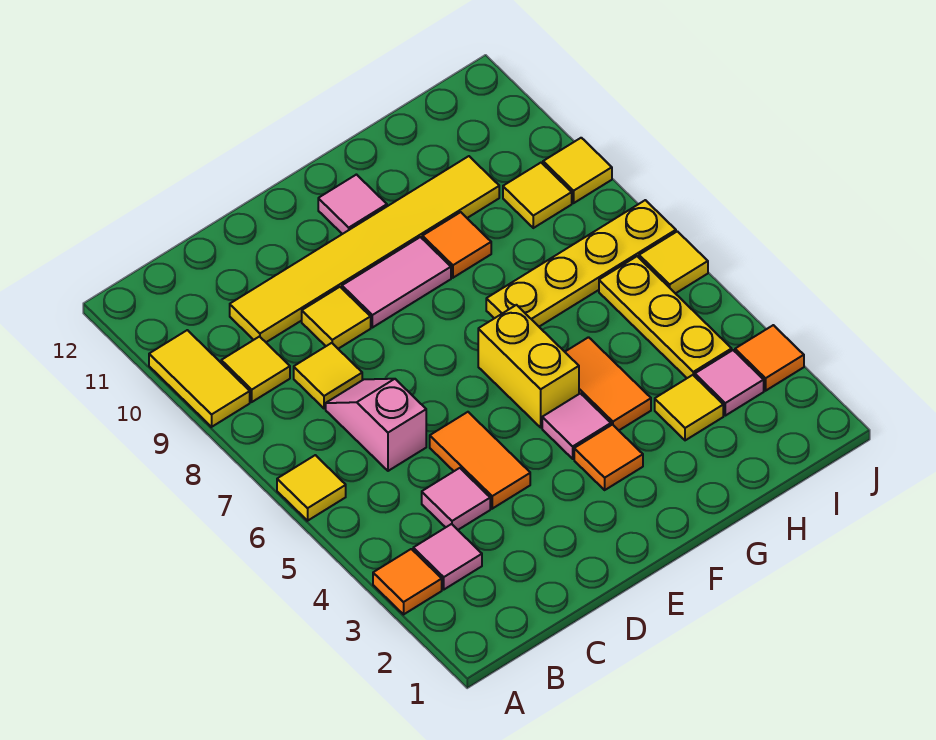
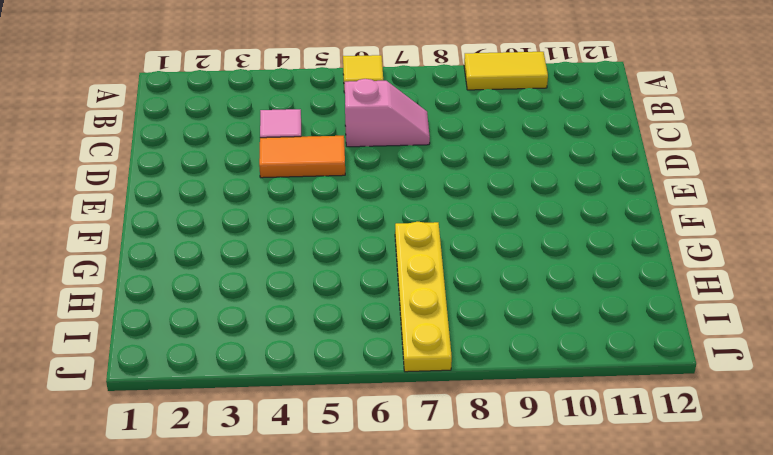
none -> orange tile A3 level 1
none -> pink tile B3 level 1
none -> yellow tile B9 level 1

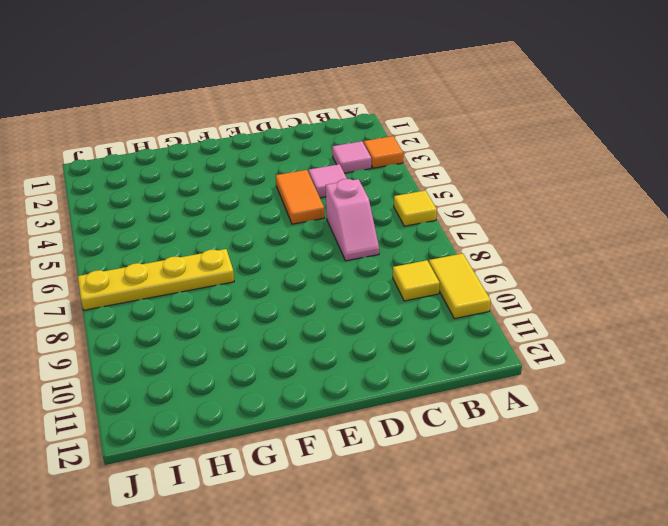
none -> yellow tile C8 level 1
none -> yellow tile C10:H10 level 1
none -> yellow tile D9 level 1

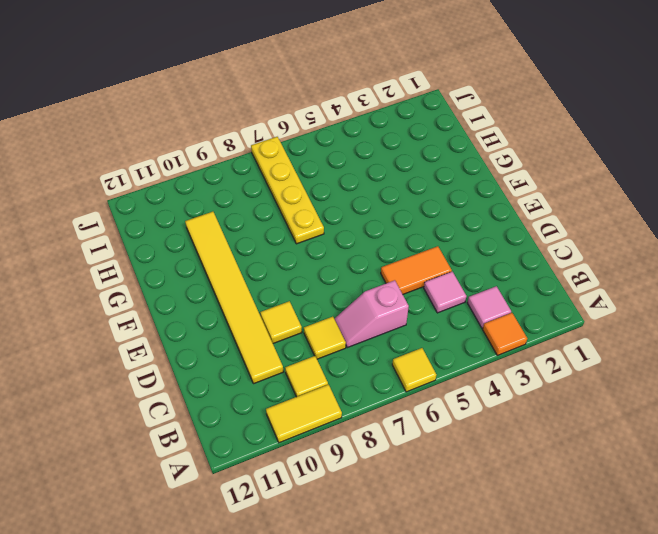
none -> pink tile E9:F9 level 1
none -> orange tile F3 level 1
none -> pink tile F4 level 1

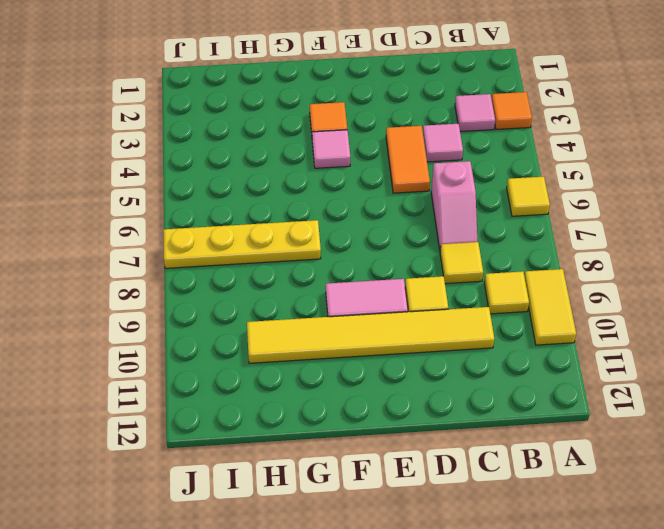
none -> yellow brick F5:F6 level 1
none -> pink tile F11 level 1
none -> orange tile G4:G5 level 1

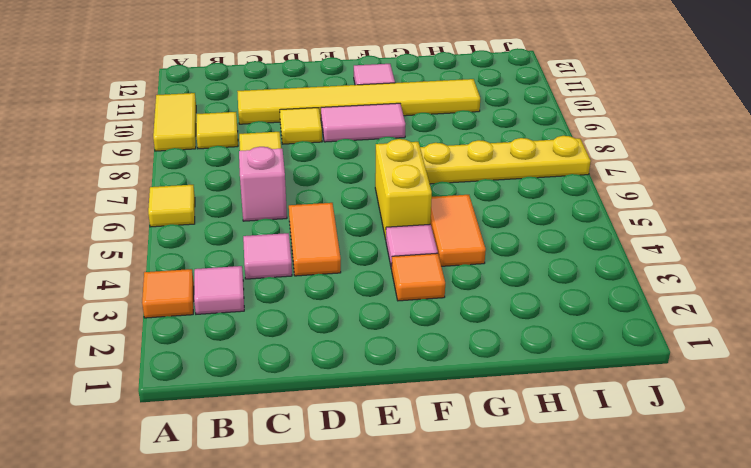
none -> orange tile G9 level 1
none -> yellow tile H3 level 1
none -> pink tile I3 level 1

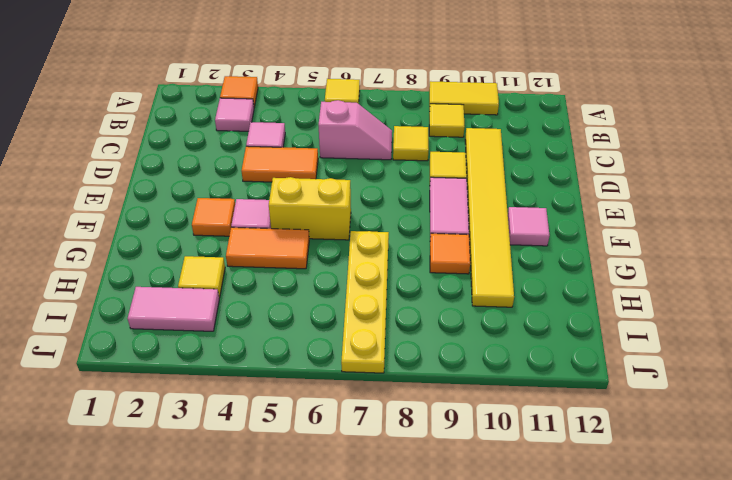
pink tile I2:I3 level 1 -> pink tile I3 level 1
none -> yellow plate I4:I6 level 1
none -> yellow tile I9 level 1
none -> orange tile J3 level 1

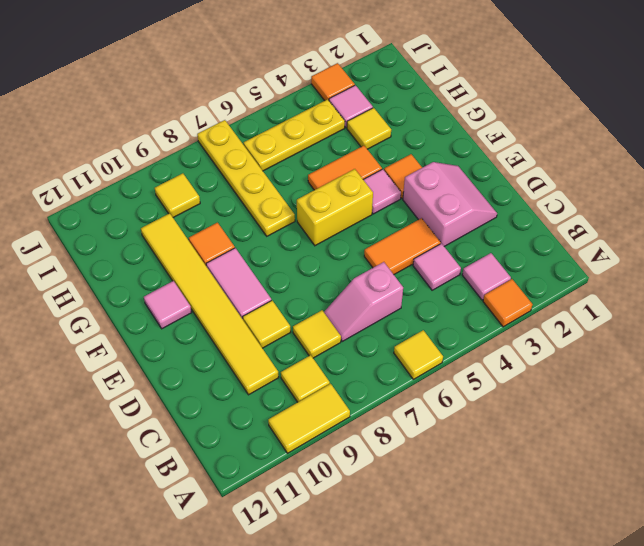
pink slope D2:E3 level 1 top 3 -> none
none -> yellow tile J6 level 1
none -> yellow tile J9 level 1

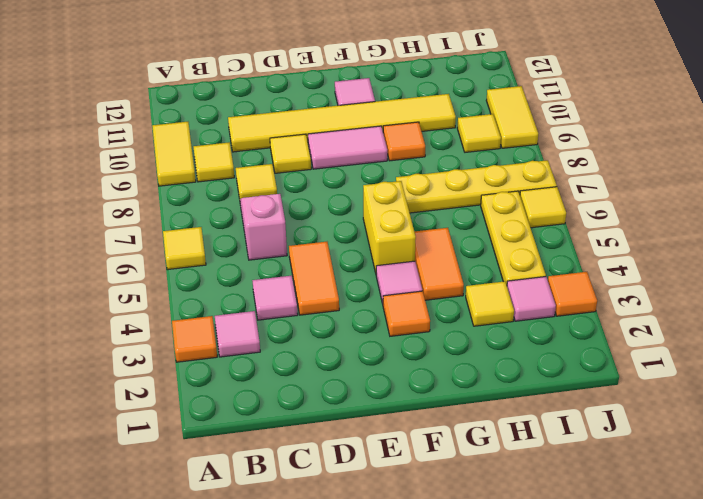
yellow tile J9:J10 level 1 -> yellow tile J9 level 1

